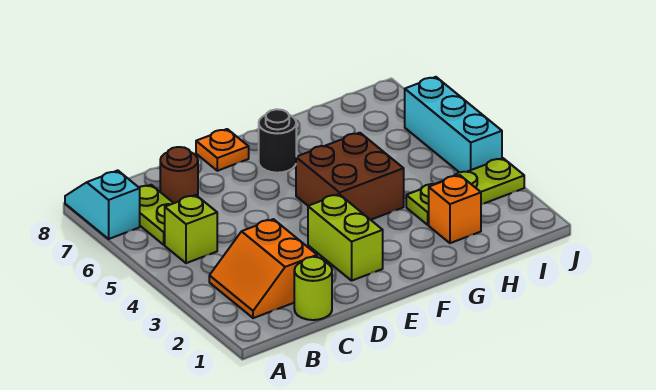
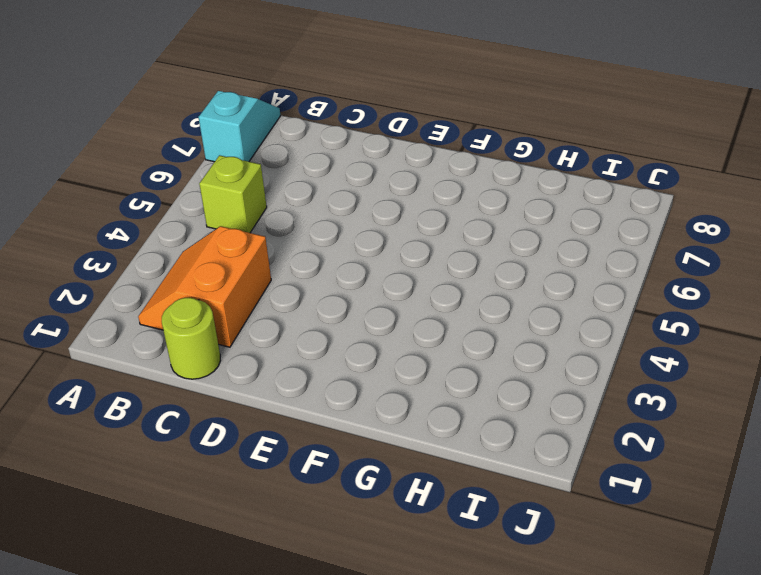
none -> lime plate B6:B7 level 1
none -> brown round brick C7 level 1
none -> lime brick E2:E3 level 1

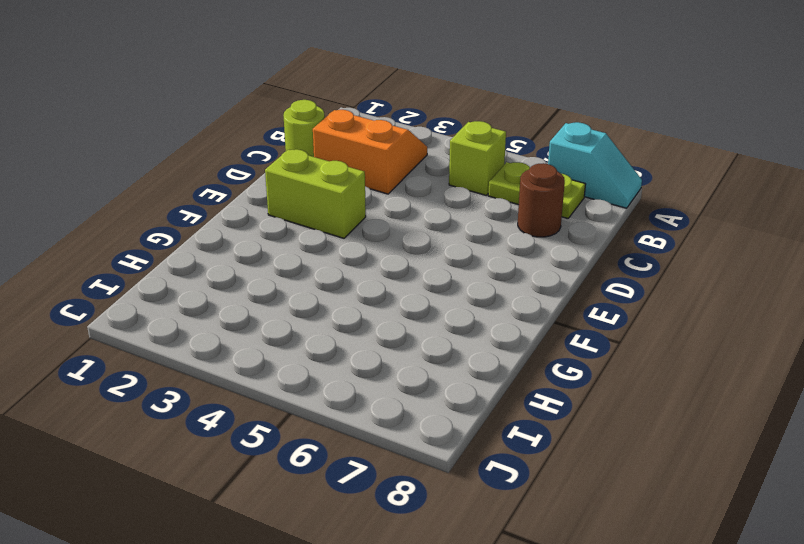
none -> orange plate E8 level 1
none -> brown brick F4:G5 level 1
none -> black round brick F7 level 1

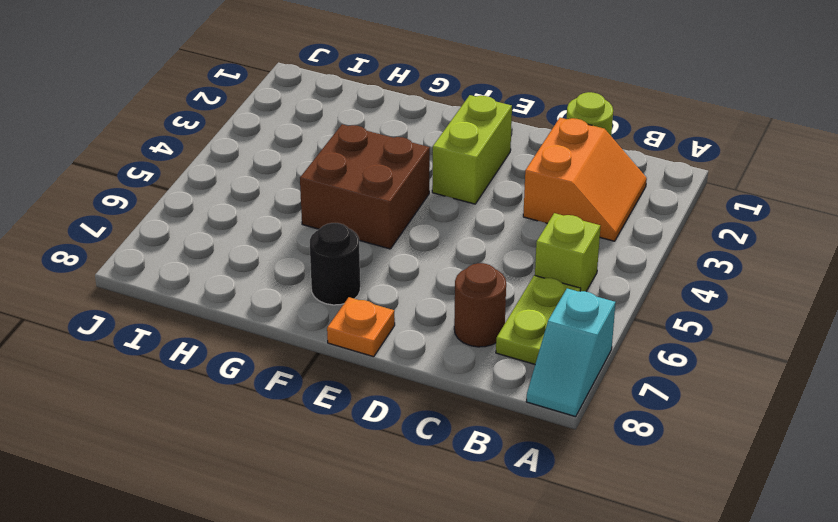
none -> orange brick H2 level 1
none -> lime plate H3:J3 level 1
none -> cyan brick J4:J6 level 1

